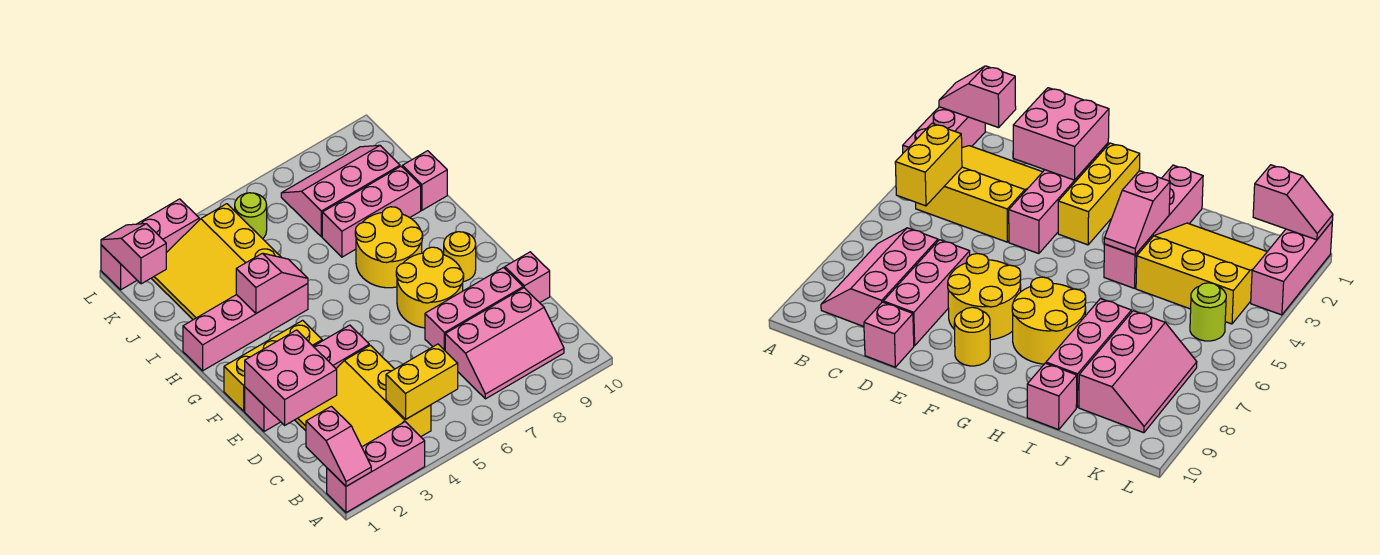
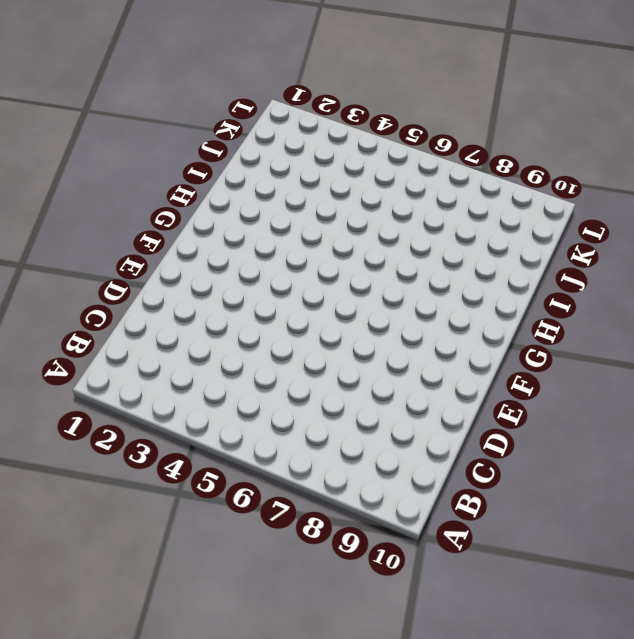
none -> pink brick A1:A3 level 1
none -> yellow slope B2:D4 level 1 top 4
none -> pink slope B7:C9 level 1 top C

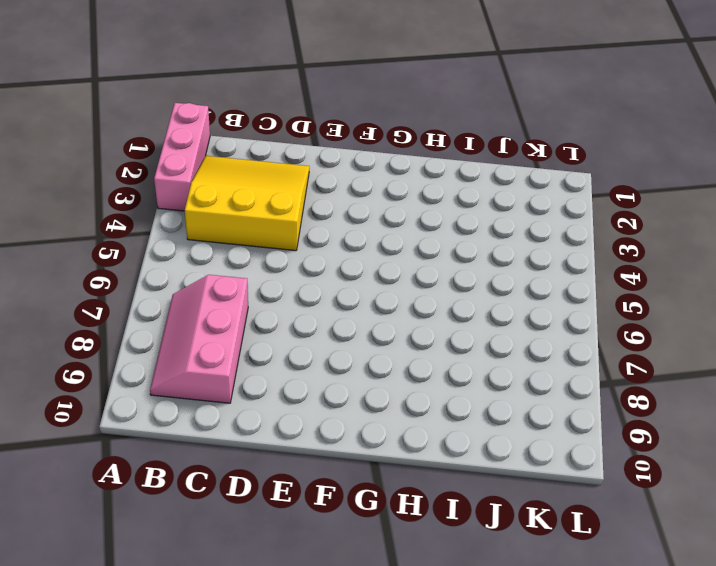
none -> pink brick D7:D9 level 1
none -> pink brick D10 level 1
none -> pink brick E1:E4 level 1

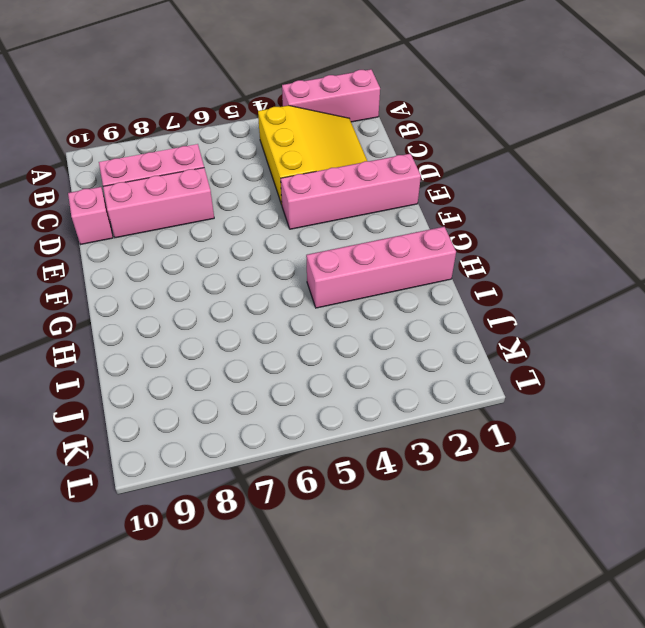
none -> yellow round brick E7:F8 level 1
none -> yellow brick F1:F3 level 1
none -> yellow round brick F9 level 1

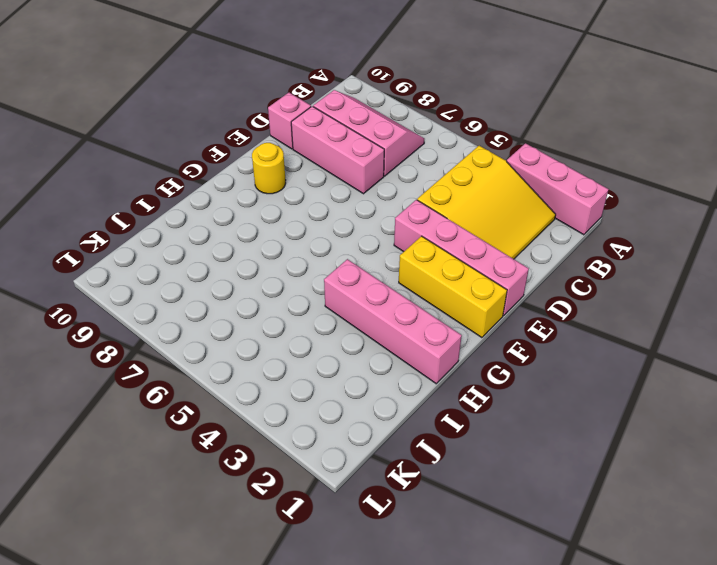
none -> yellow round brick E7:F8 level 1
none -> yellow round brick G7:H8 level 1
none -> yellow slope I2:K4 level 1 top 4

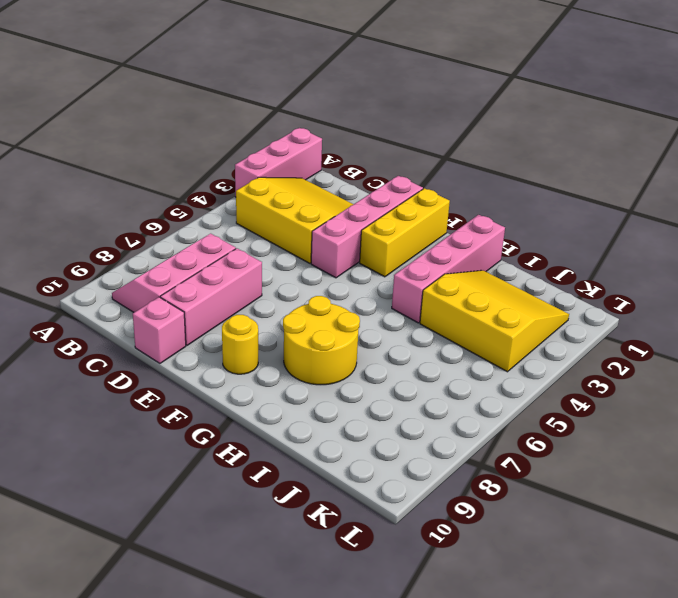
none -> yellow round brick E7:F8 level 1
none -> pink brick I7:I9 level 1
none -> pink brick I10 level 1

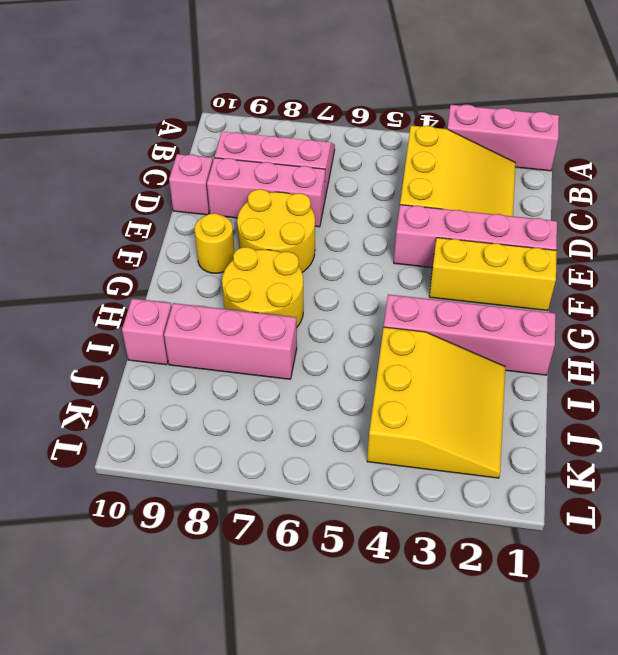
none -> pink slope J7:K9 level 1 top J
none -> lime round brick K5 level 1
none -> pink brick L1:L3 level 1

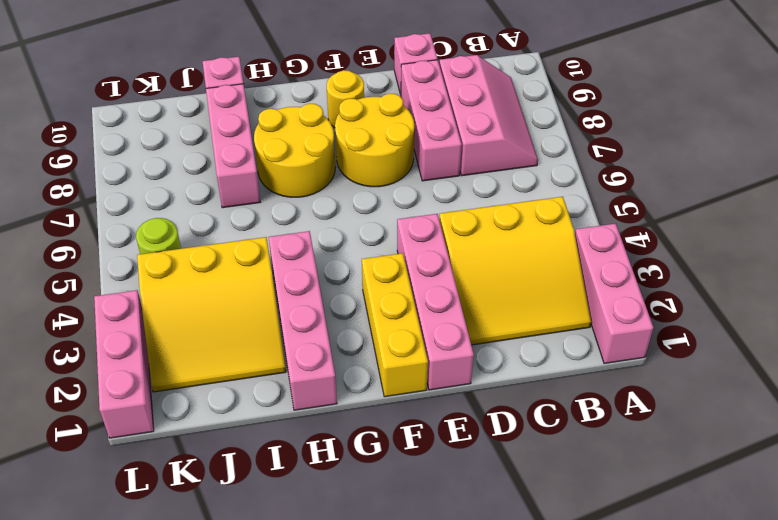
none -> pink slope J7:K9 level 1 top J
none -> pink slope A1:B1 level 2 top B
none -> yellow brick B4:B5 level 2

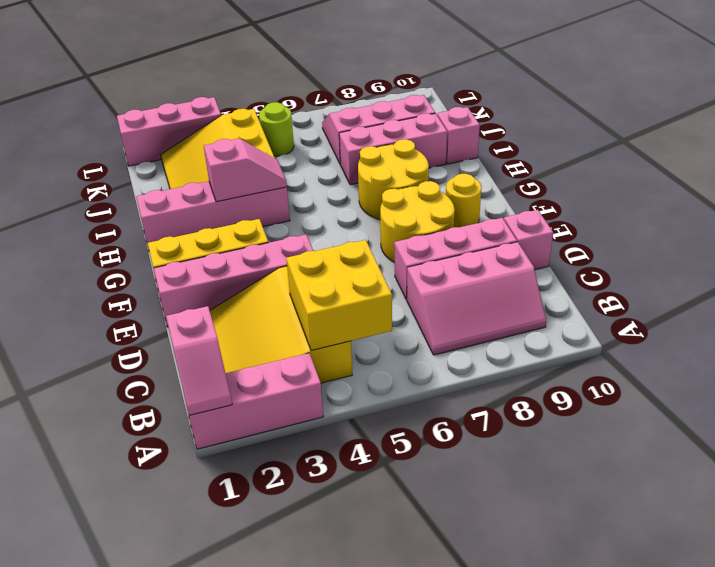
yellow brick B4:C5 level 2 -> yellow brick B4:B5 level 2
none -> pink brick D1:E2 level 2
none -> pink slope K1:L1 level 2 top K

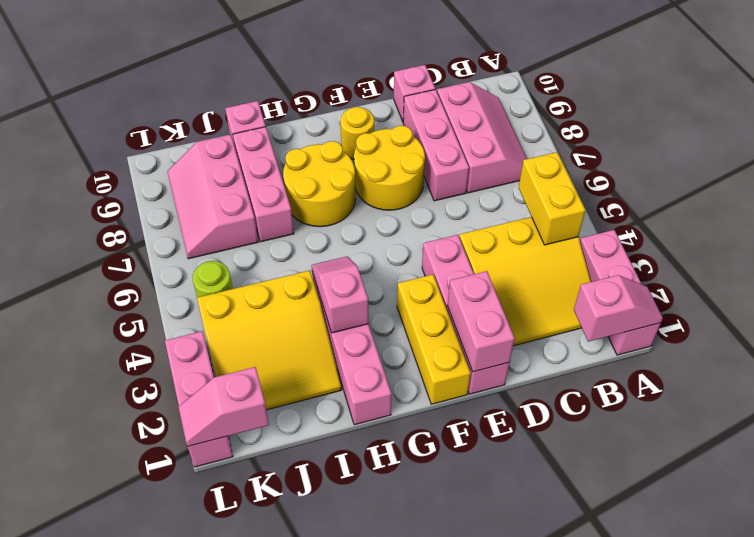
pink brick E1:E2 level 2 -> pink brick D1:E2 level 2

